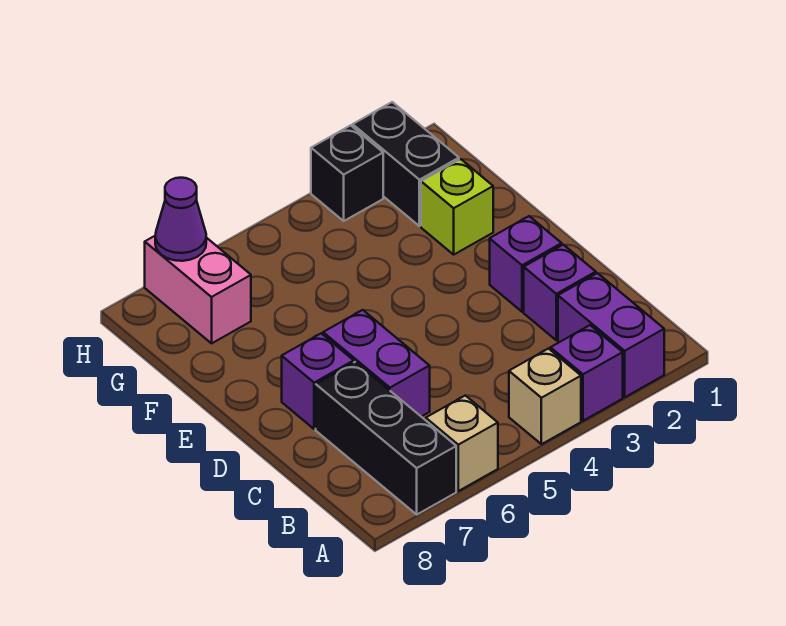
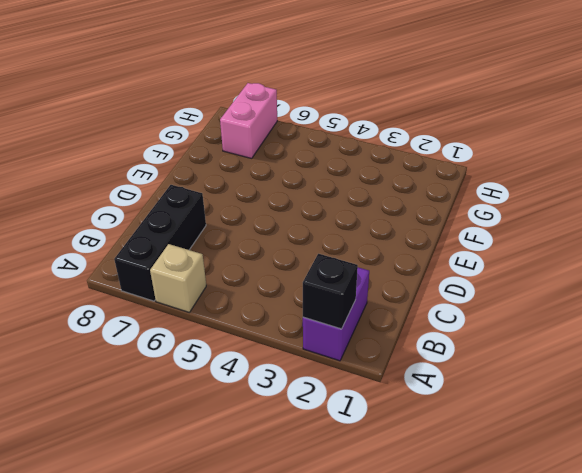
black brick A2 level 2 -> black brick H3 level 1
none -> purple brick A3 level 1
none -> tan brick A4 level 1
none -> purple brick C2 level 1

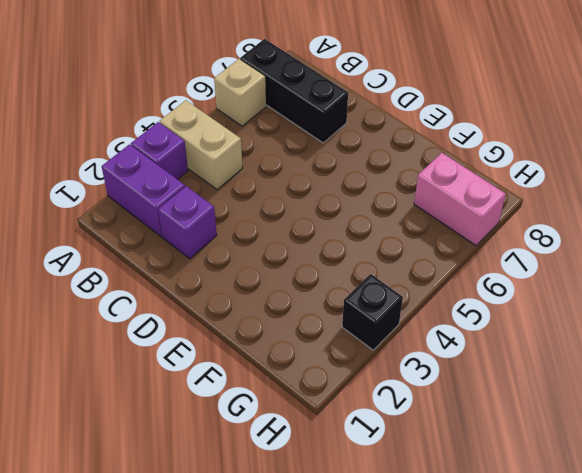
tan brick A4:B4 level 1 -> tan brick A4 level 1
none -> purple brick C6:D6 level 1
none -> purple brick D2 level 1
none -> purple brick D7 level 1

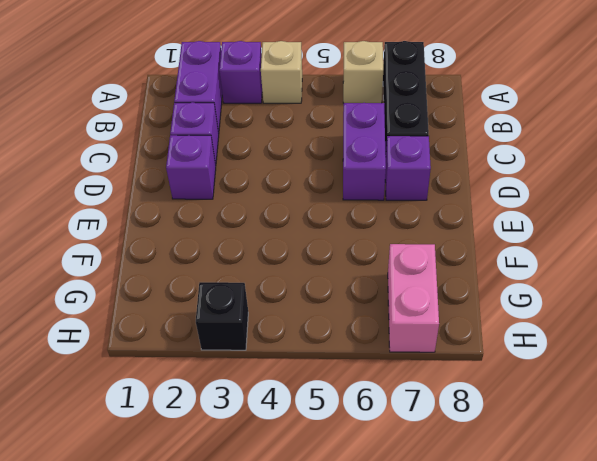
none -> lime brick F2 level 1
none -> black brick G2:H2 level 1
none -> purple cone H7 level 2

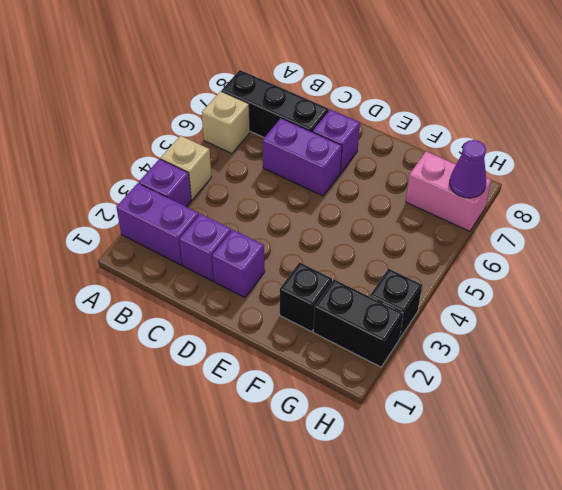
black brick F2 level 1 -> lime brick F2 level 1

